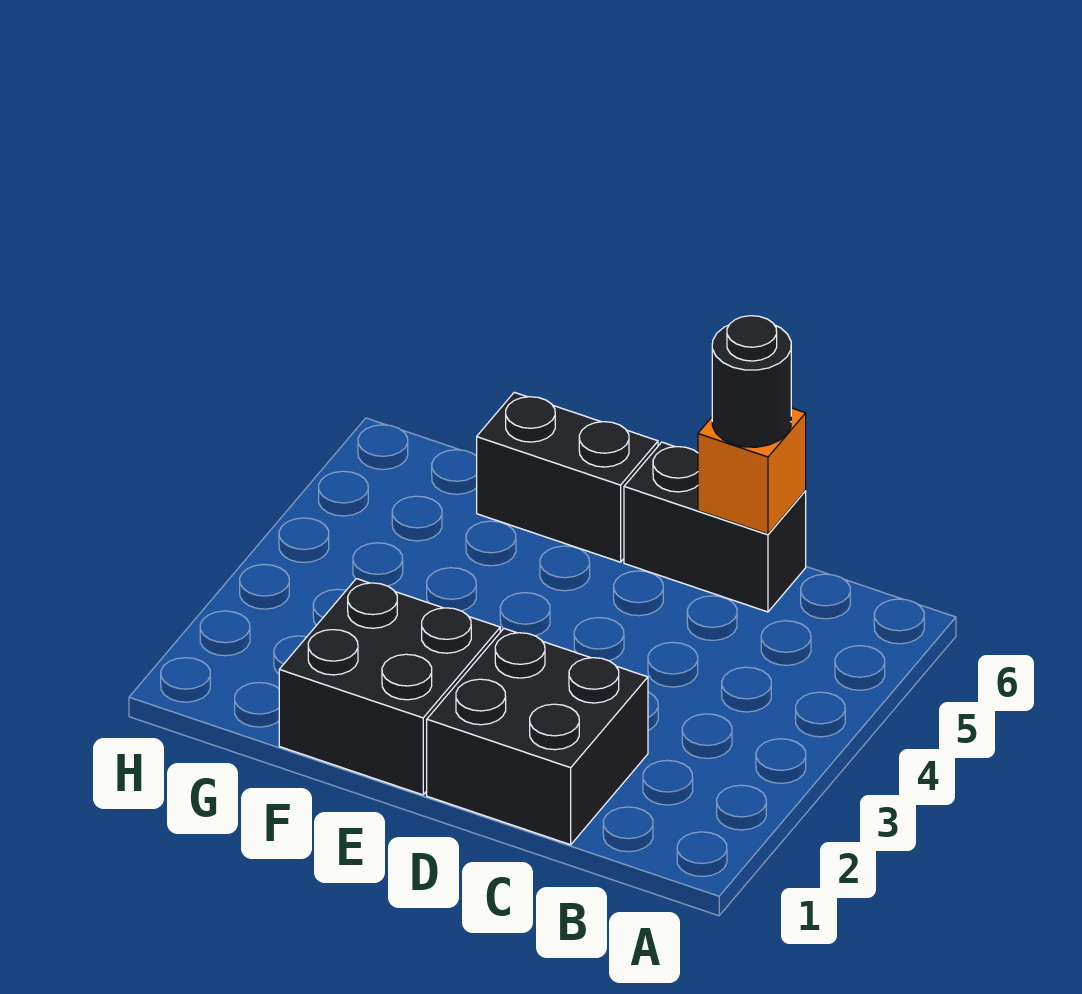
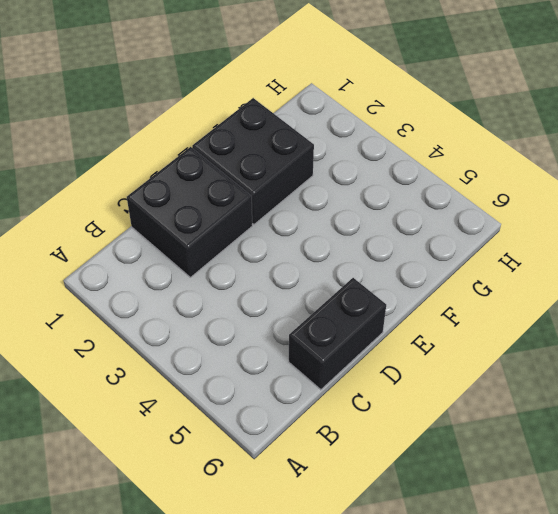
none -> black brick E6:F6 level 1
none -> orange brick C6 level 2

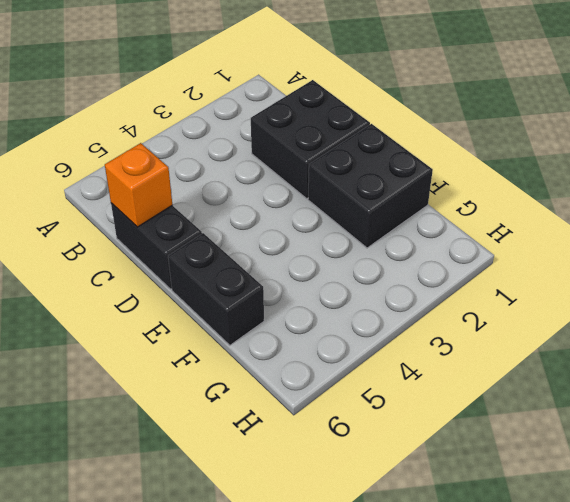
none -> black round brick C6 level 3

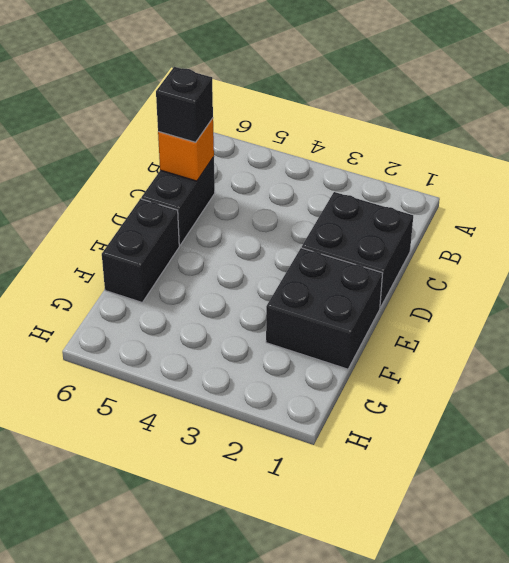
black brick C6 level 3 -> black round brick C6 level 3

